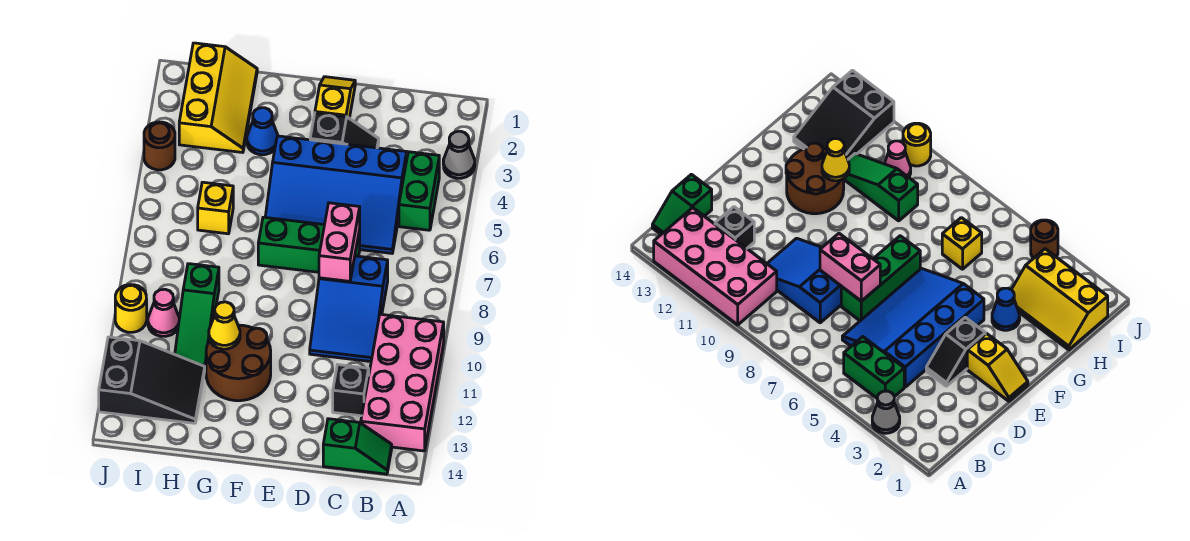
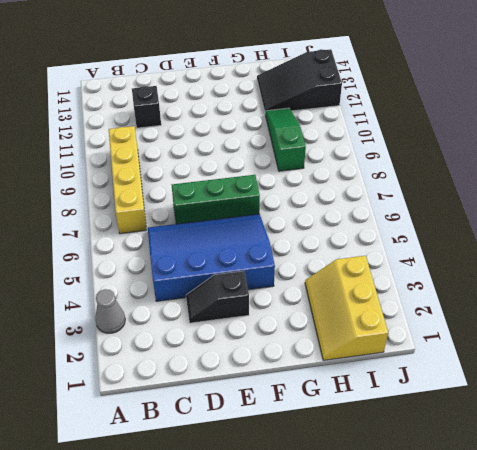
yellow brick B7:B10 level 1 -> pink brick A10:B13 level 1
none -> green brick B4:B5 level 1
none -> green slope B14:C14 level 1 top C
none -> blue slope C8:D10 level 1 top 8

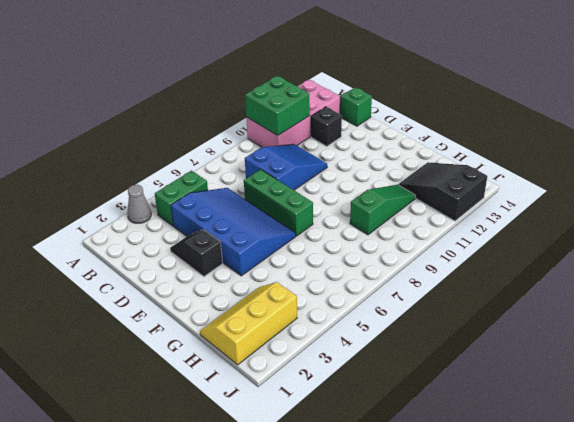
green brick A10:B11 level 2 -> none
none -> yellow slope E1:E2 level 1 top 2
none -> brown round brick F11:G12 level 1
none -> blue cone G3 level 1

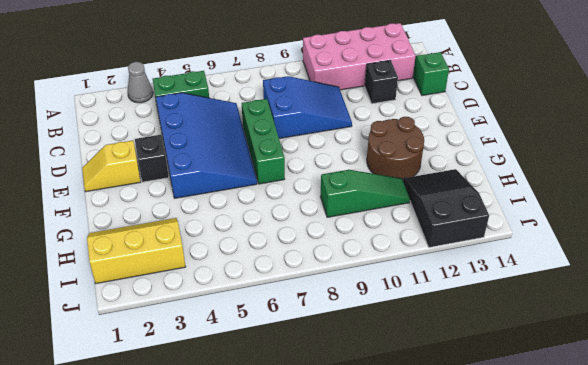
none -> blue cone G3 level 1
none -> yellow brick H6 level 1
none -> pink cone I10 level 1

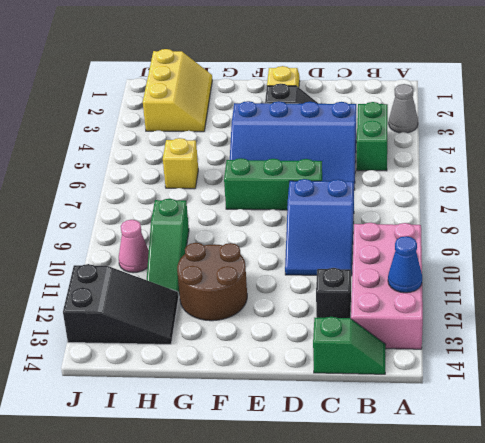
blue cone A12 level 2 -> blue cone G3 level 1
none -> brown round brick J4 level 1
none -> yellow round brick J10 level 1
none -> pink brick D7:D8 level 2

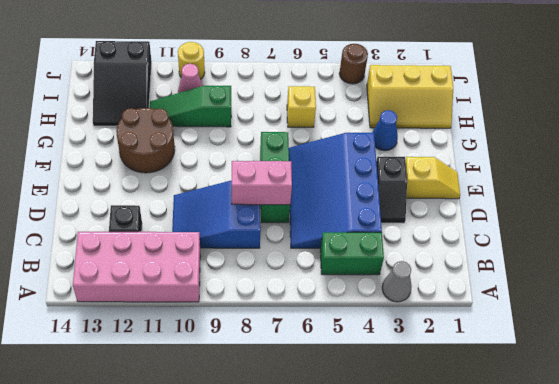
none -> green slope B14:C14 level 1 top C
none -> yellow cone G11 level 2

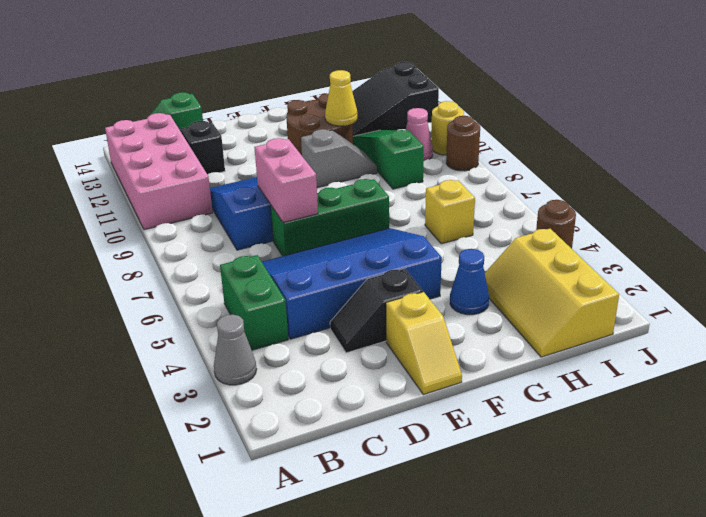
grey slope F10:G10 level 1 top F -> none
brown round brick J9 level 1 -> none

